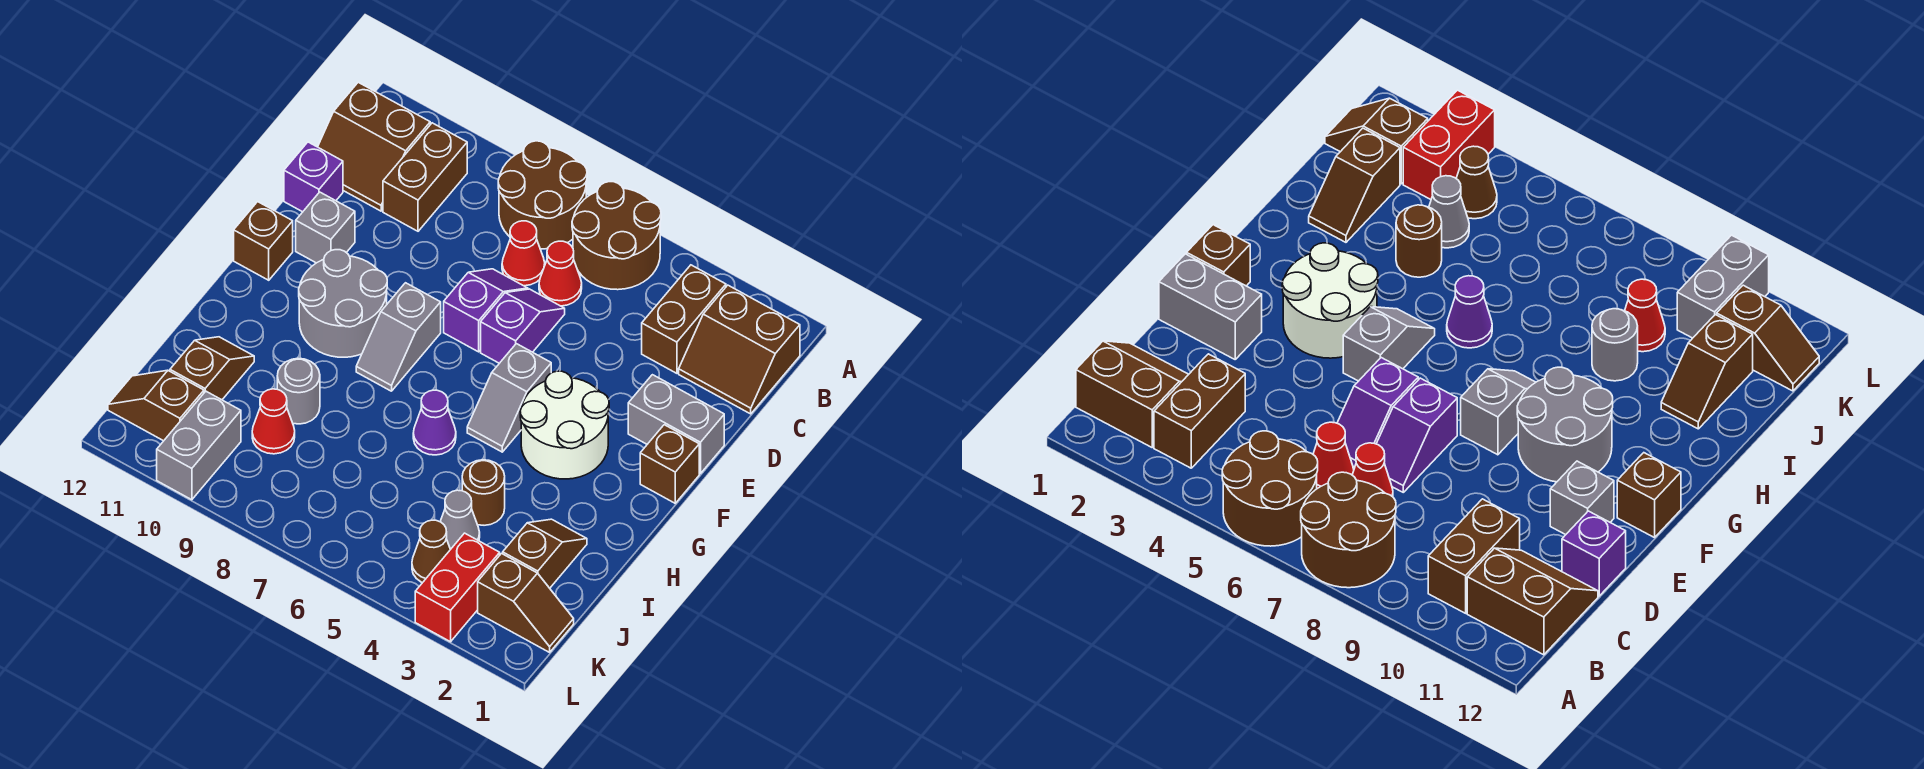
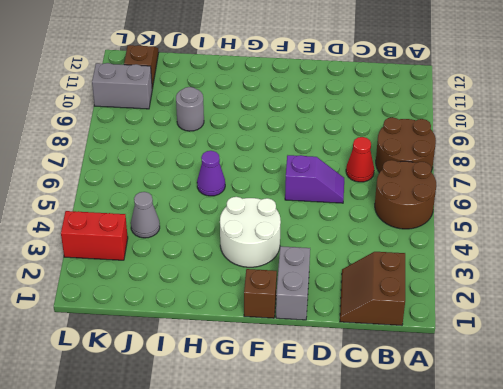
none -> brown brick B3:C3 level 1
none -> brown brick B10:C10 level 1
none -> brown slope B11:C12 level 1 top B
none -> red cone C6 level 1

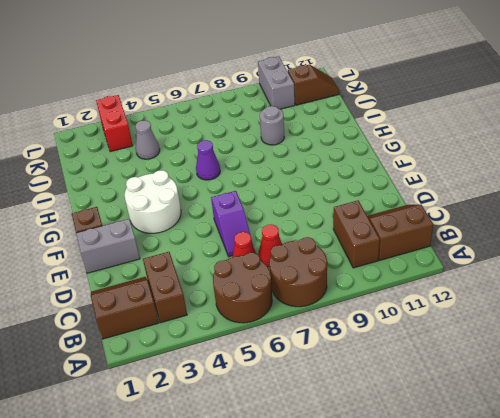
none -> purple slope D7:E7 level 1 top E
none -> purple brick D12 level 1
none -> grey brick E11 level 1
none -> grey slope F5:G5 level 1 top F

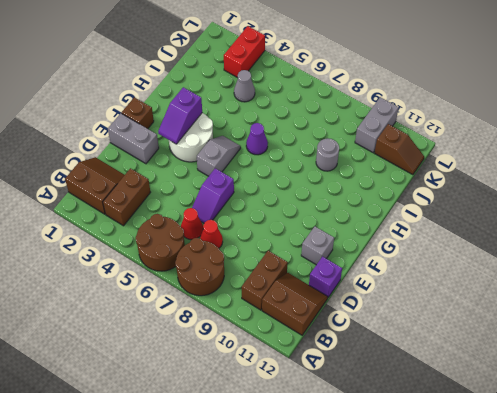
purple slope F3:G3 level 2 top G -> purple slope D7:E7 level 1 top E
none -> grey slope F8:G8 level 1 top F
none -> grey round brick F9:G10 level 1
none -> brown brick F12 level 1
none -> brown slope I2:J2 level 1 top J

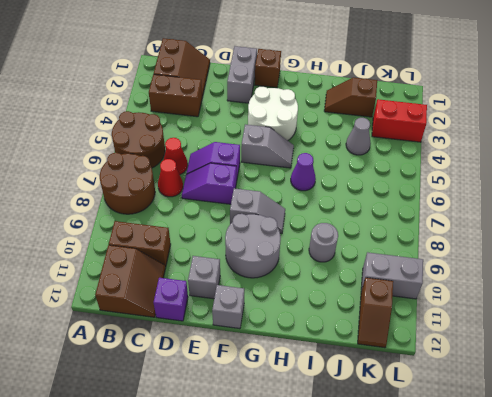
grey brick F12 level 1 -> brown brick F12 level 1
none -> brown round brick I4 level 1
none -> brown slope I11:J11 level 1 top J
none -> red cone J9 level 1
none -> brown slope K1:K2 level 1 top 2

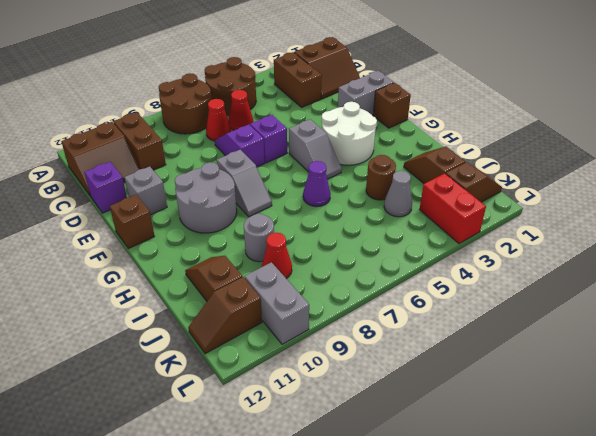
none -> brown cone K4 level 1

